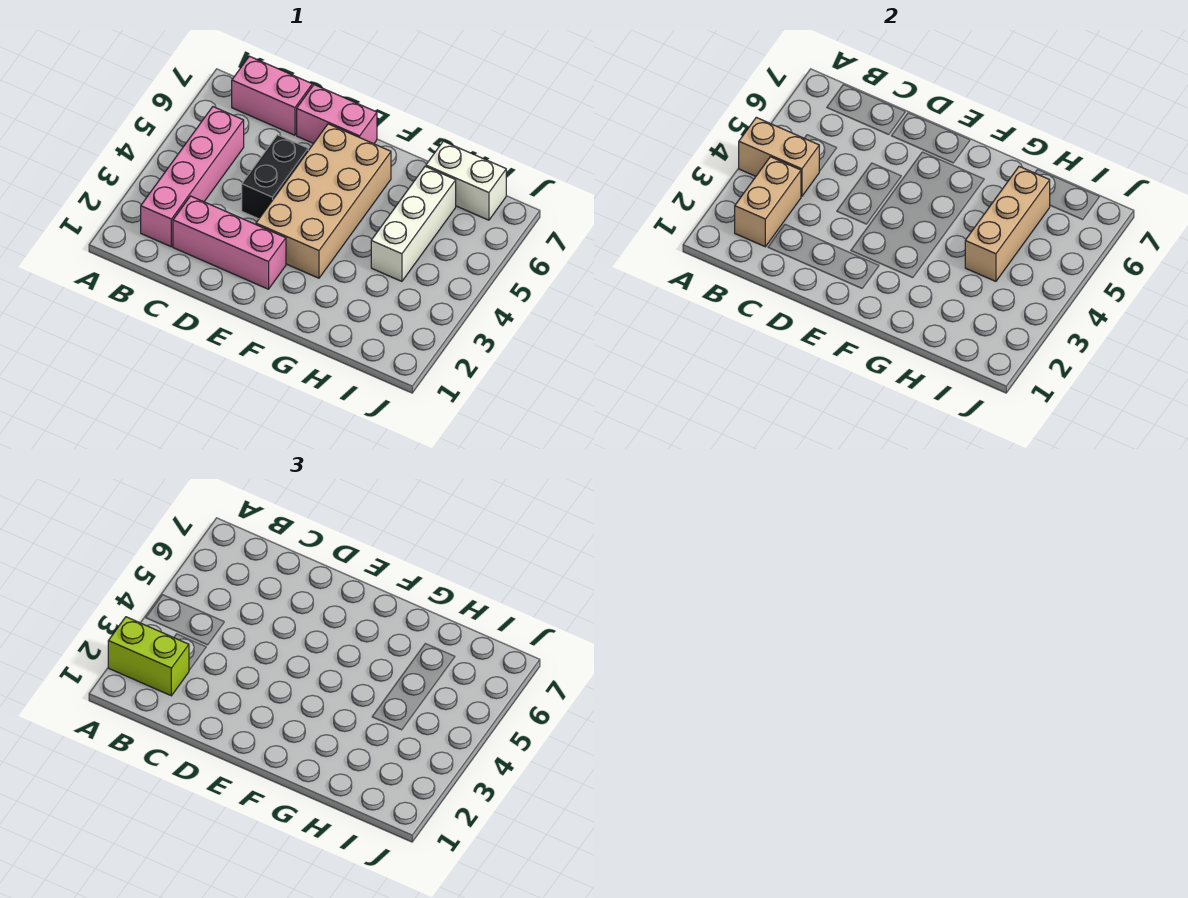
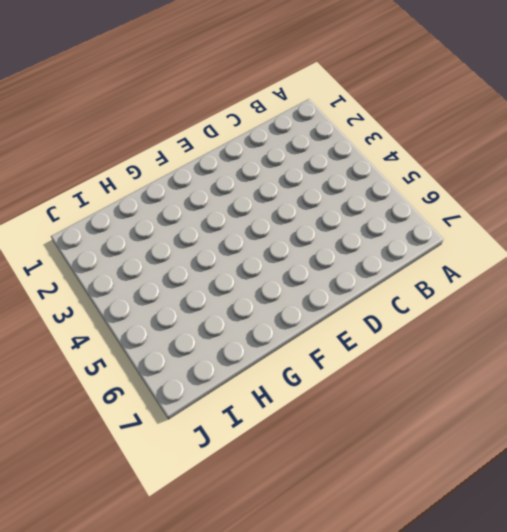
none -> pink brick B2:B5 level 1
none -> pink brick B7:C7 level 1
none -> pink brick C2:E2 level 1

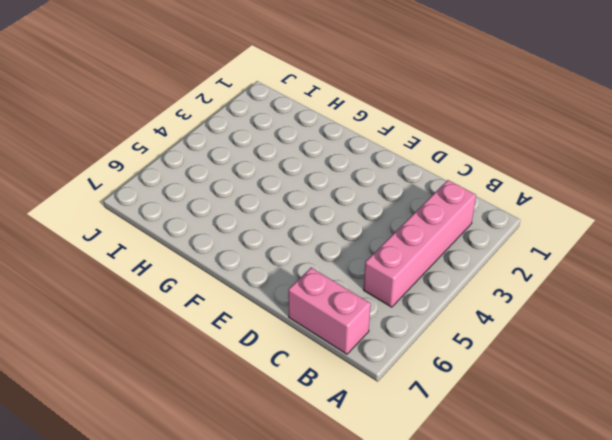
none -> pink brick C2:E2 level 1
none -> black brick D4:D5 level 1
none -> pink brick D7:E7 level 1

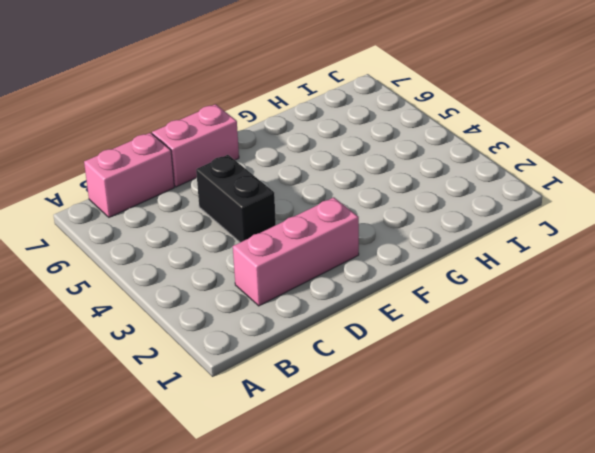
none -> pink brick B2:B5 level 1
none -> tan brick E3:F6 level 1
none -> white brick H4:H6 level 1

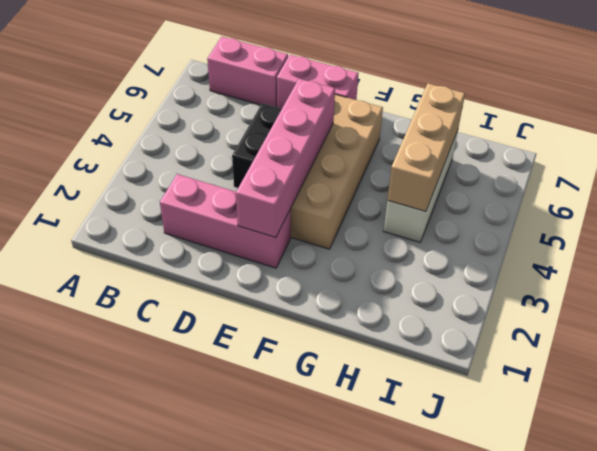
pink brick E2:E5 level 2 -> pink brick B2:B5 level 1
none -> white brick H7:I7 level 1
none -> tan brick A4:B4 level 2
none -> tan brick B2:B3 level 2

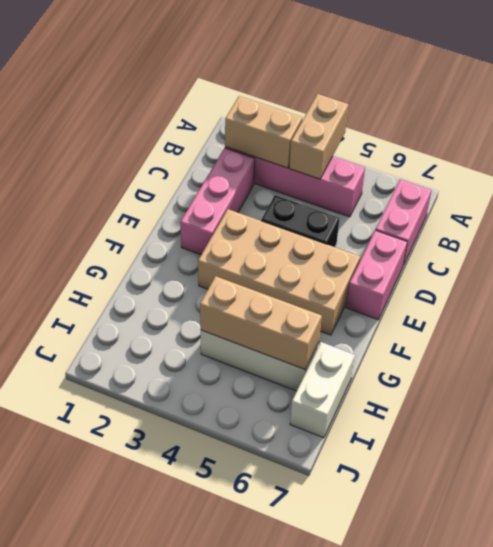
none -> lime brick A2:B2 level 3

